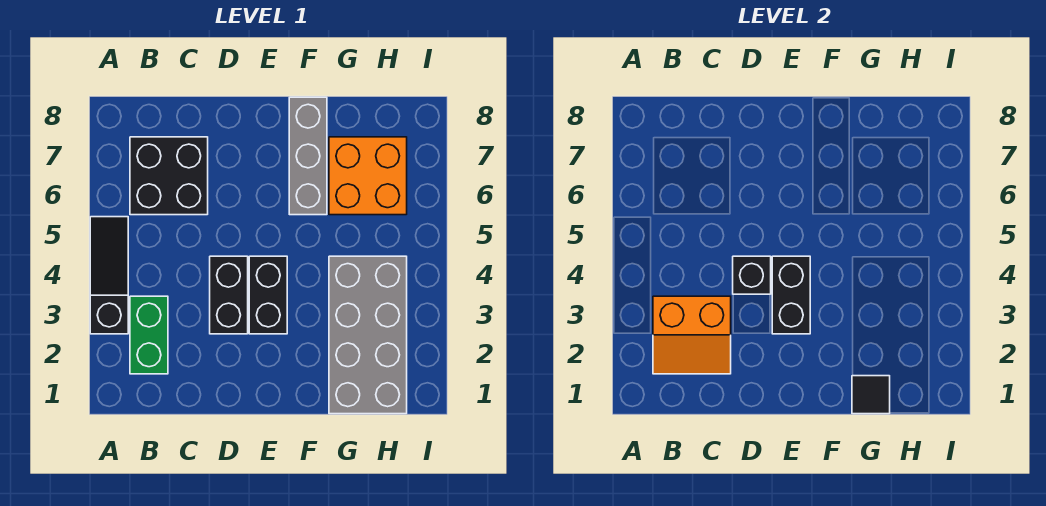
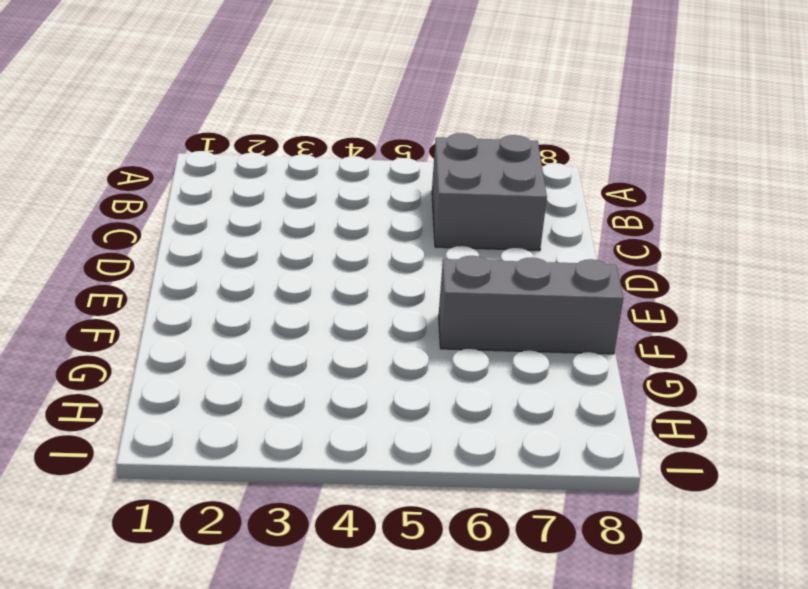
grey brick B6:C7 level 1 -> black brick B6:C7 level 1
none -> black slope A3:A5 level 1 top 3
none -> green brick B2:B3 level 1
none -> black brick D3:D4 level 1

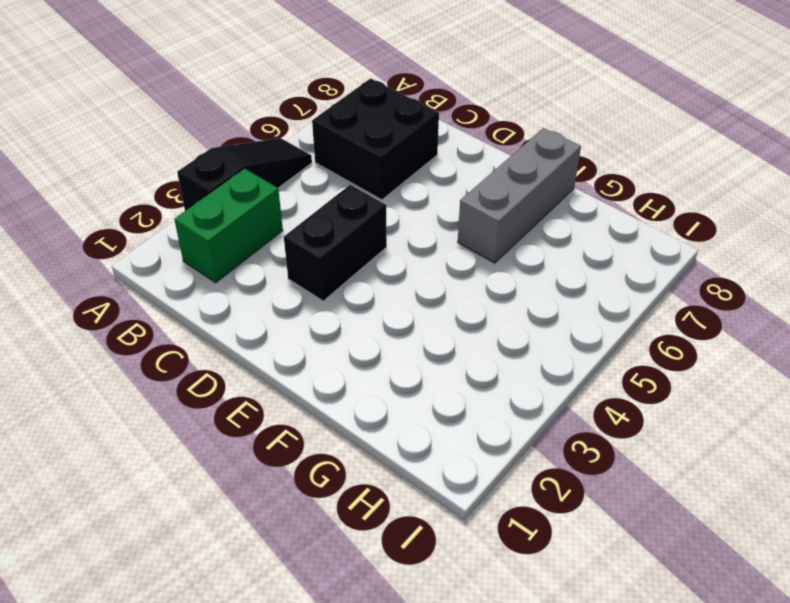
none -> black brick E3:E4 level 1
none -> grey brick G1:H4 level 1
none -> orange brick G6:H7 level 1

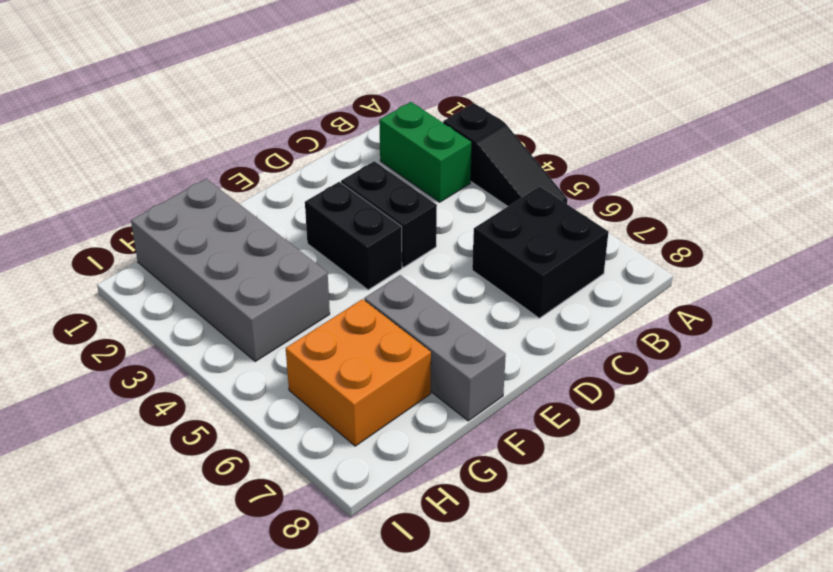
none -> orange slope B2:C3 level 2 top 3
none -> black brick D4 level 2
none -> black brick E3:E4 level 2

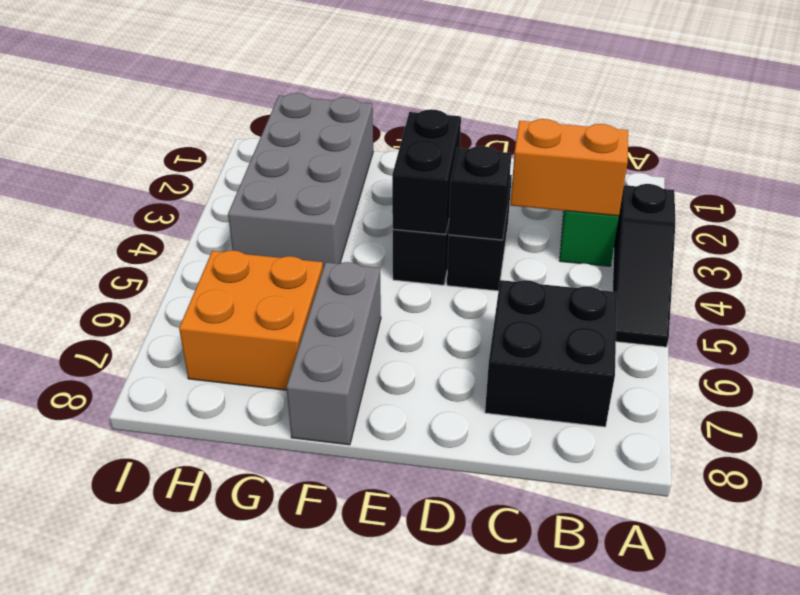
none -> black tile G1 level 2

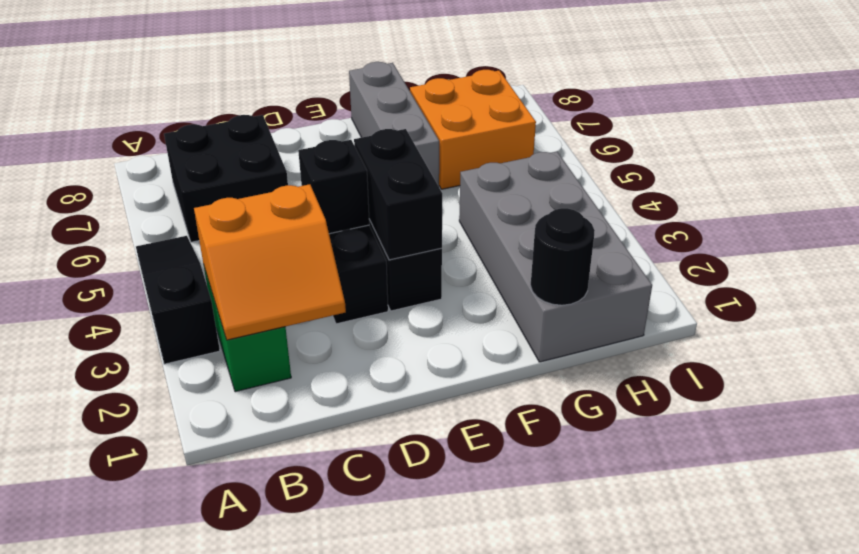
black round brick G1 level 2 -> black tile G1 level 2

